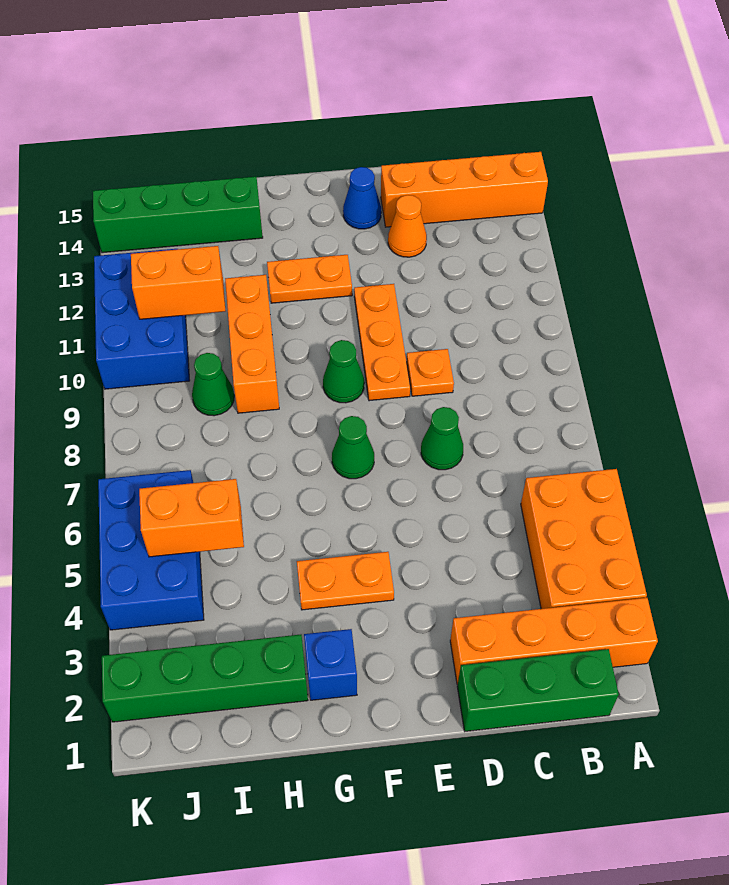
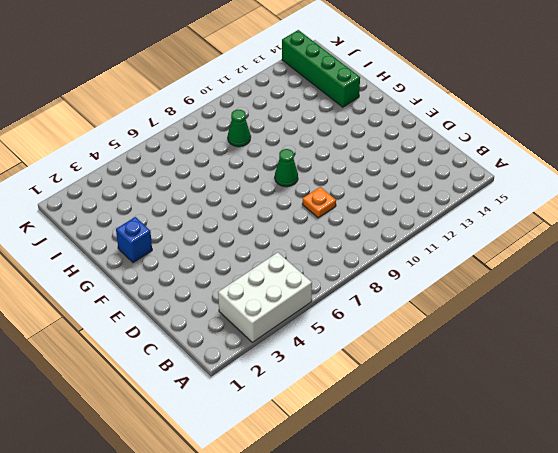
white brick A3:B5 level 1 -> orange brick A3:B5 level 1
none -> orange brick A2:D2 level 1
none -> orange brick A14:D14 level 1
none -> green brick B1:D1 level 1

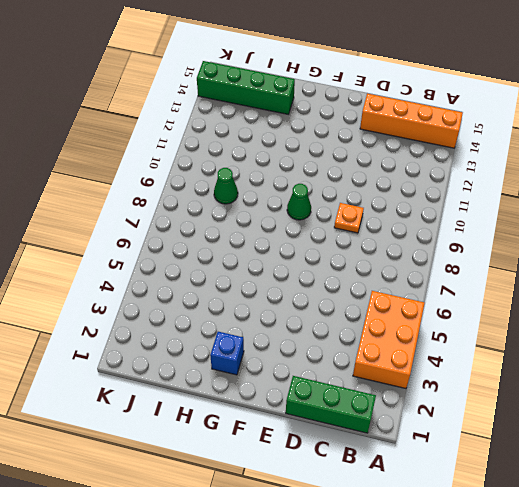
none -> orange brick A2:D2 level 1
none -> green cone D7 level 1
none -> orange cone D13 level 1

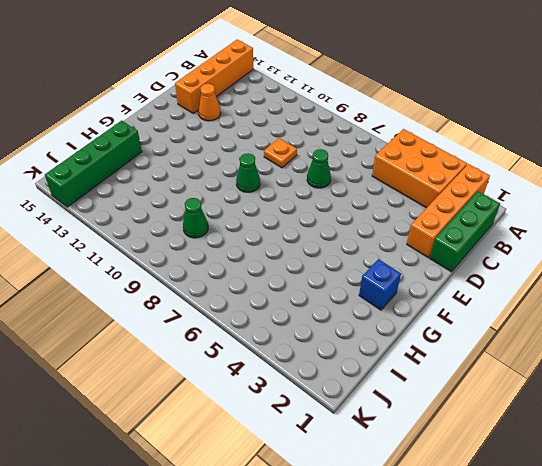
none -> orange plate E9:E11 level 1
none -> blue cone E14 level 1
none -> orange plate F4:G4 level 1

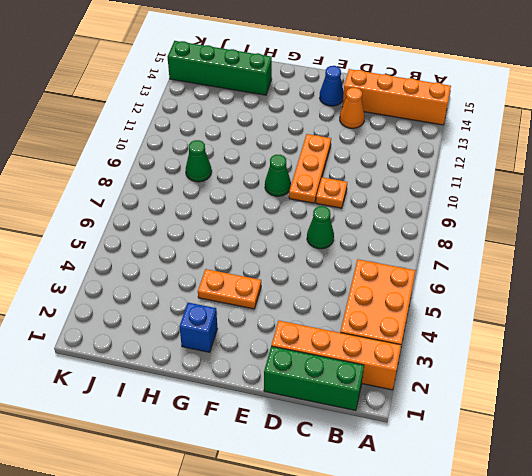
none -> green cone F7 level 1
none -> orange plate F12:G12 level 1
none -> green brick H2:K2 level 1

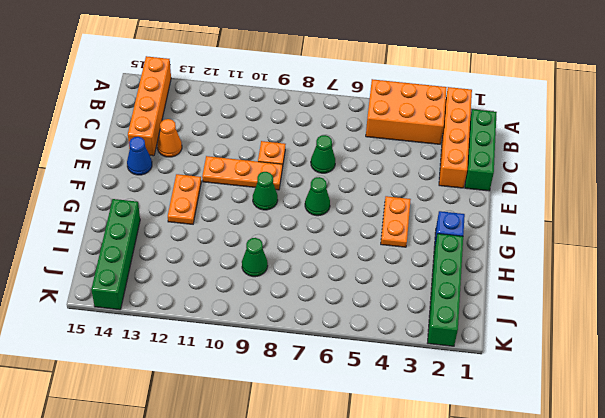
none -> orange brick H9:H11 level 1
none -> blue brick J4:K6 level 1
none -> blue brick J10:K12 level 1

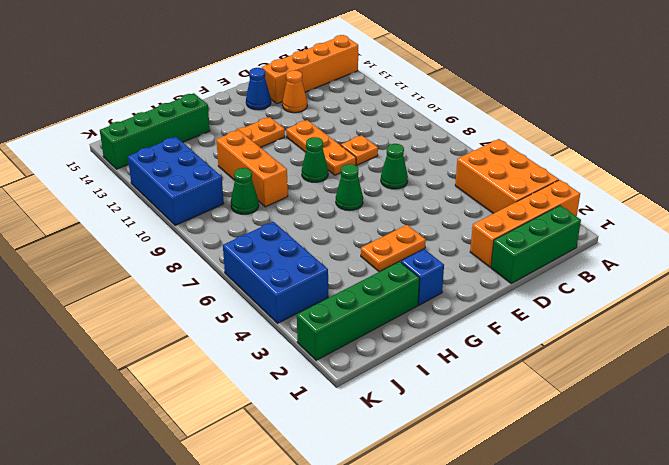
none -> orange brick I5:J5 level 2
none -> orange brick I11:J11 level 2

